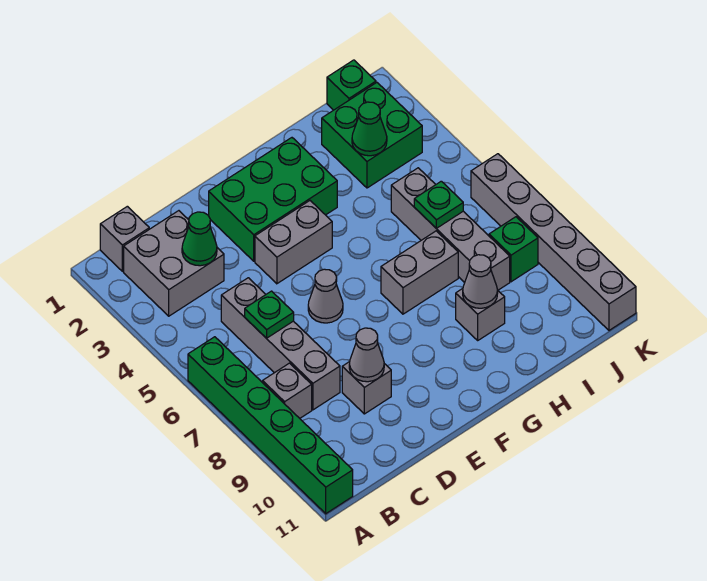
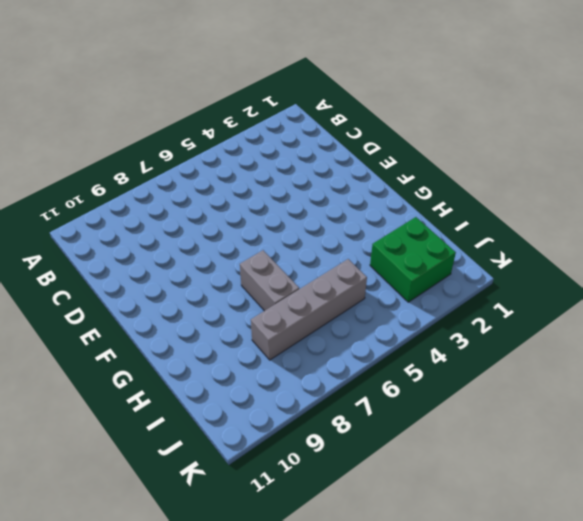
none -> green brick A6:A11 level 1
none -> grey brick B1 level 1
none -> grey brick B2:C3 level 1

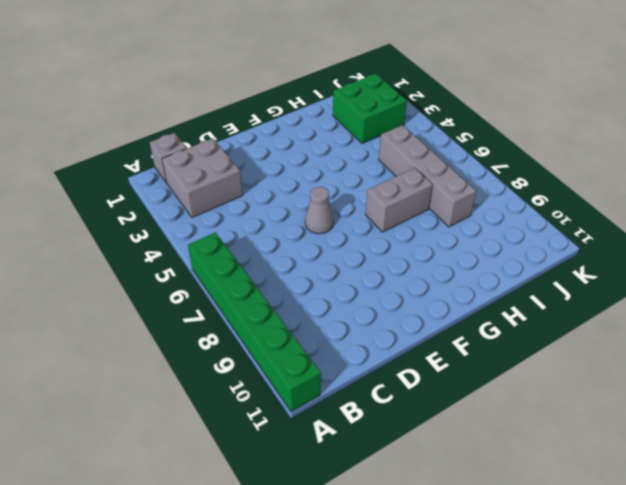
none -> grey brick B8 level 1
none -> grey brick C5:C8 level 1
none -> grey brick D9 level 1

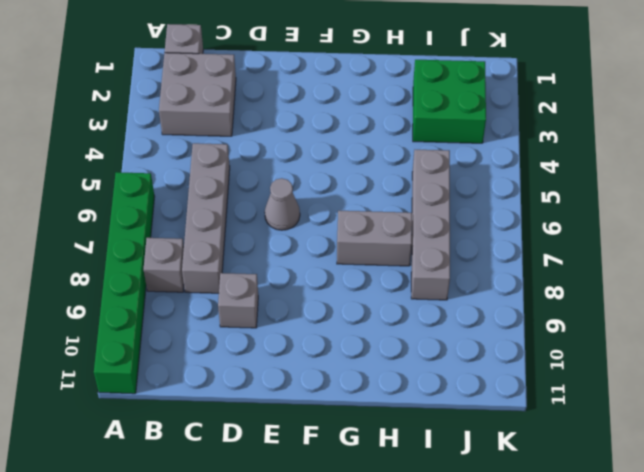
none -> green brick E2:G3 level 1
none -> grey brick E4:F4 level 1
none -> grey brick H9 level 1

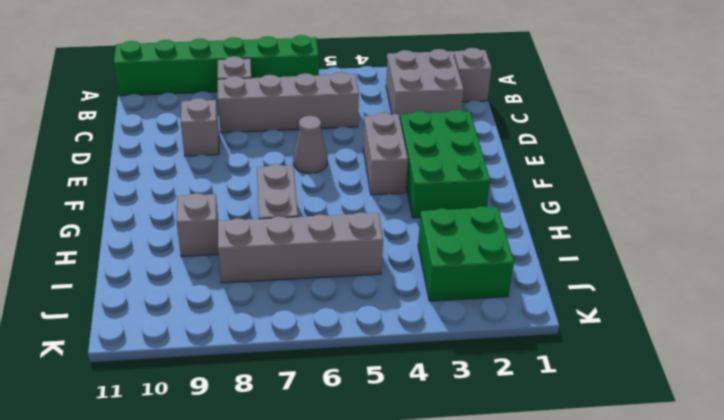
none -> green brick J1 level 1
none -> green brick J8 level 1
none -> grey brick K6:K11 level 1

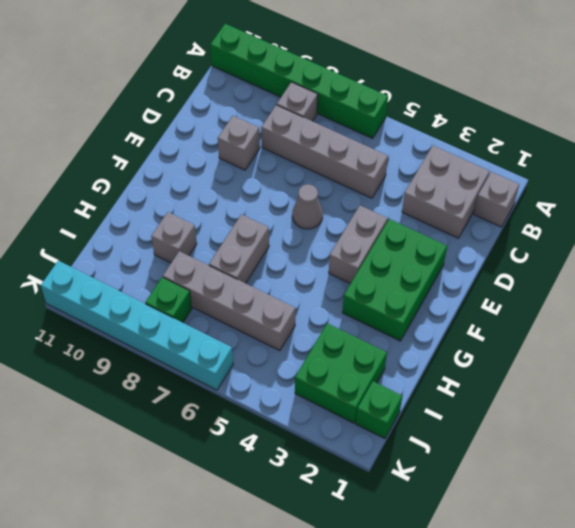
cyan brick K6:K11 level 1 -> grey brick K6:K11 level 1
none -> green cone C3 level 2
none -> green plate C6 level 2
none -> grey cone D9 level 2

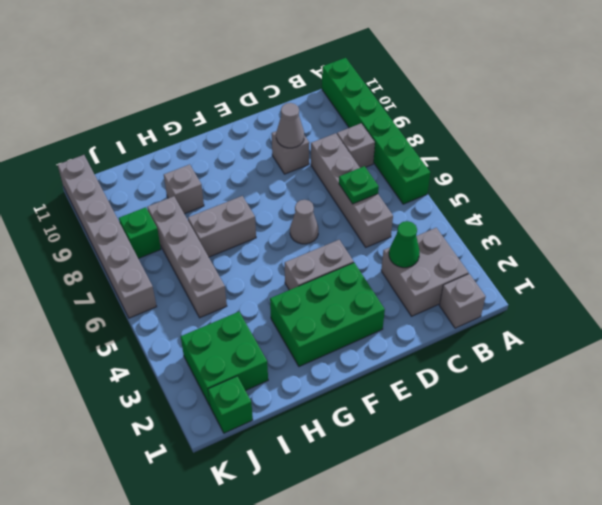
none -> grey cone H9 level 2
none -> green cone I3 level 2
none -> green plate I6 level 2

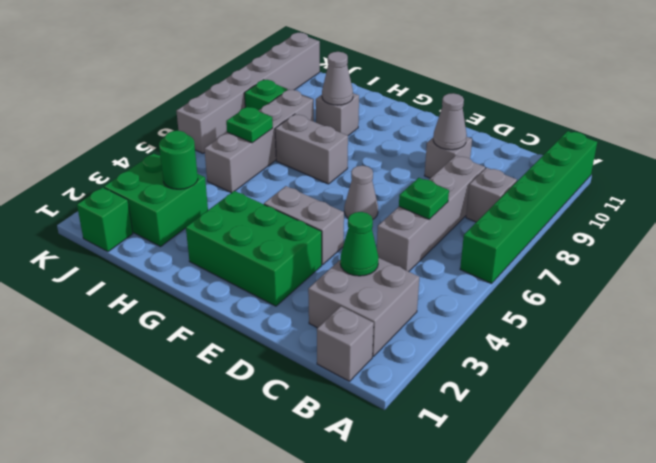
green round brick I3 level 2 -> green cone I3 level 2

